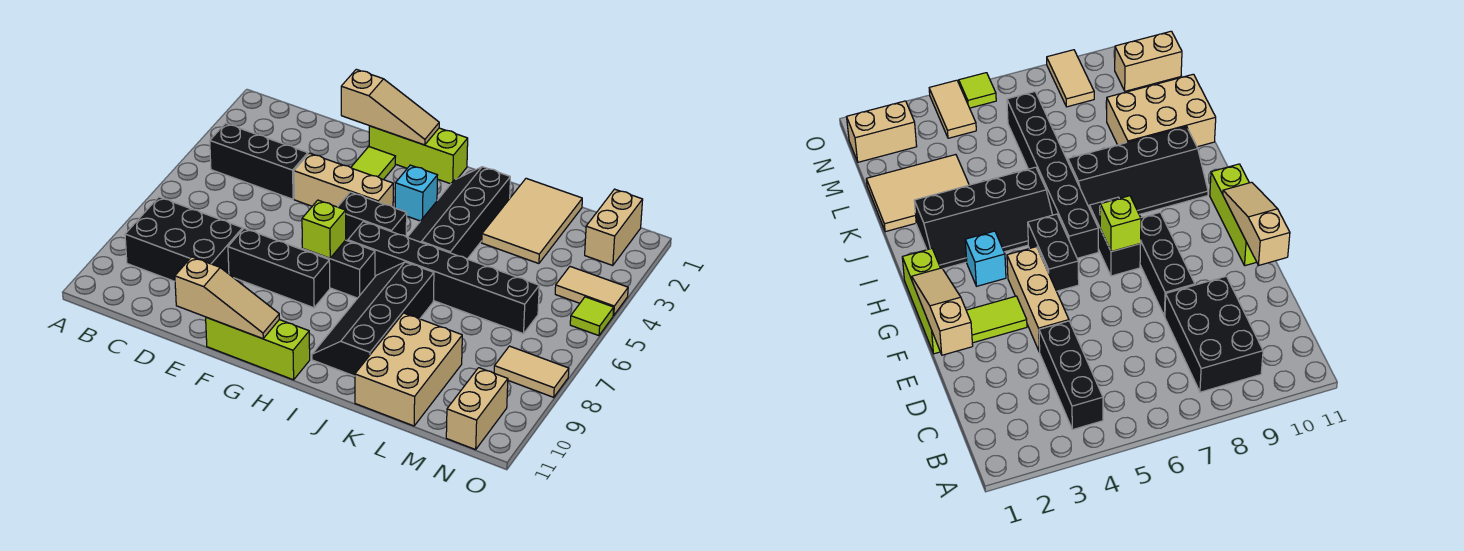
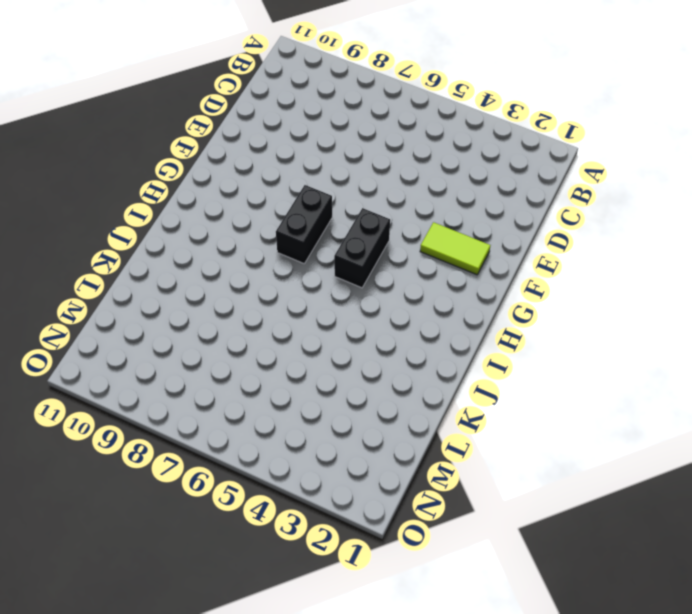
none -> black brick B4:D4 level 1
none -> black brick B8:D9 level 1
none -> tan brick E4:G4 level 1

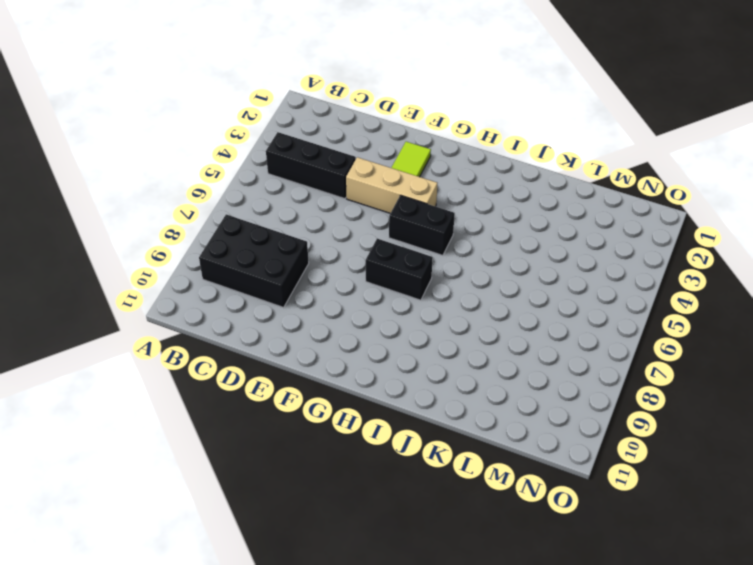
none -> black brick E8:G8 level 1
none -> lime brick F1:H1 level 1
none -> lime brick F11:H11 level 1

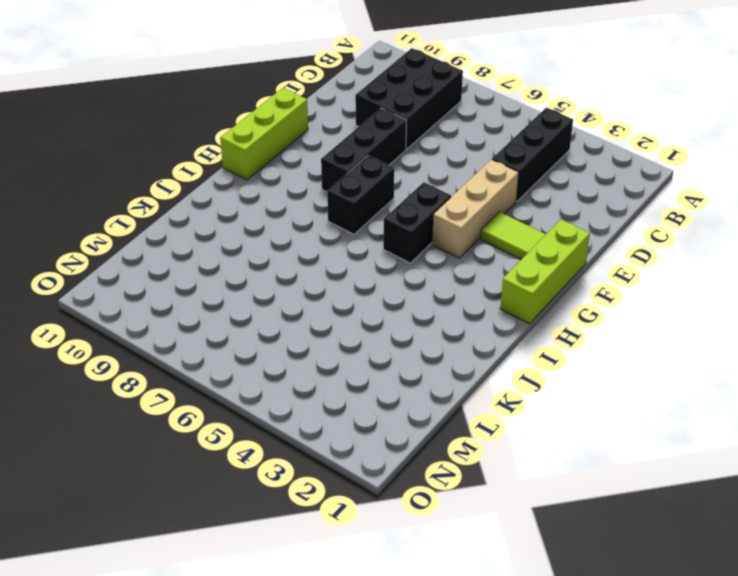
none -> cyan brick H3 level 1
none -> black brick H6:M6 level 1
none -> black slope I2:J5 level 1 top J

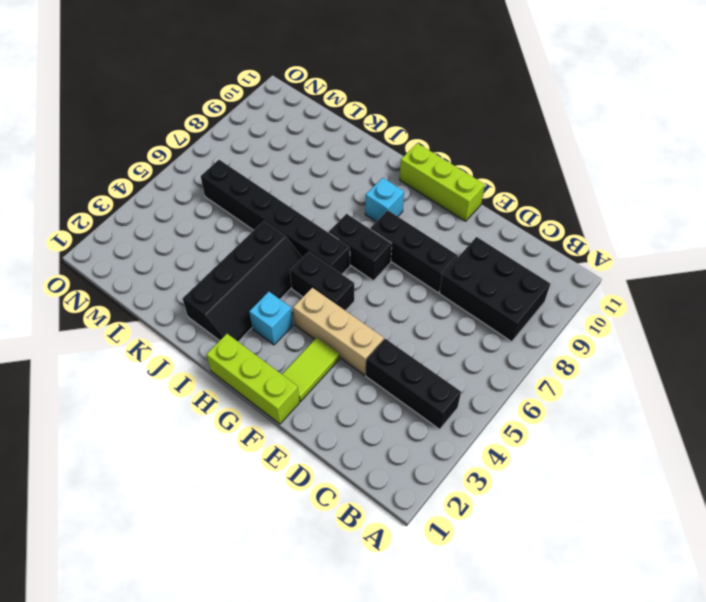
cyan brick H9 level 1 -> none
none -> black slope I7:J10 level 1 top J
none -> tan tile K1:L3 level 1
none -> tan brick K9:L11 level 1

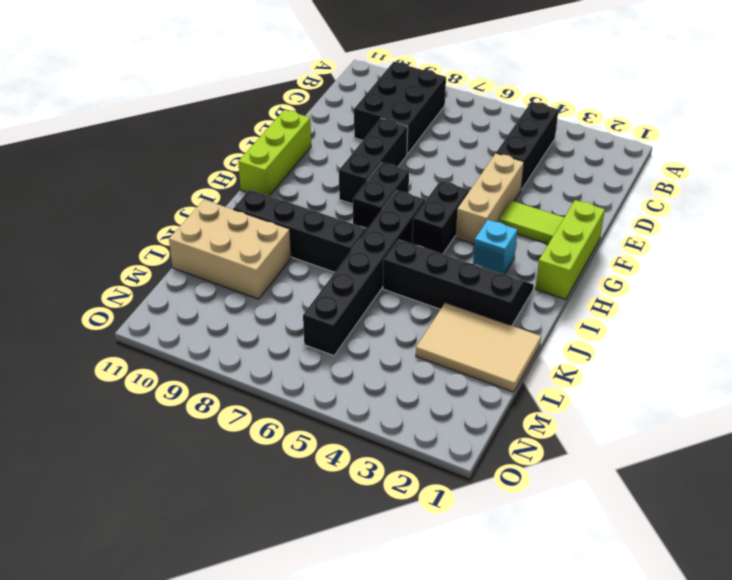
none -> tan brick N1:N2 level 1
none -> tan tile N4:O4 level 1
none -> tan tile N8:O8 level 1

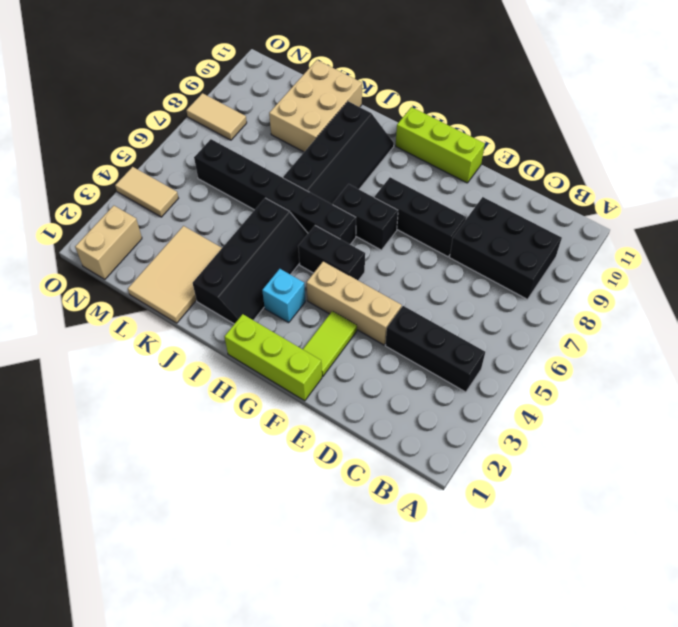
none -> tan brick N10:N11 level 1
none -> lime tile O5 level 1
none -> tan slope E1:G1 level 2 top E

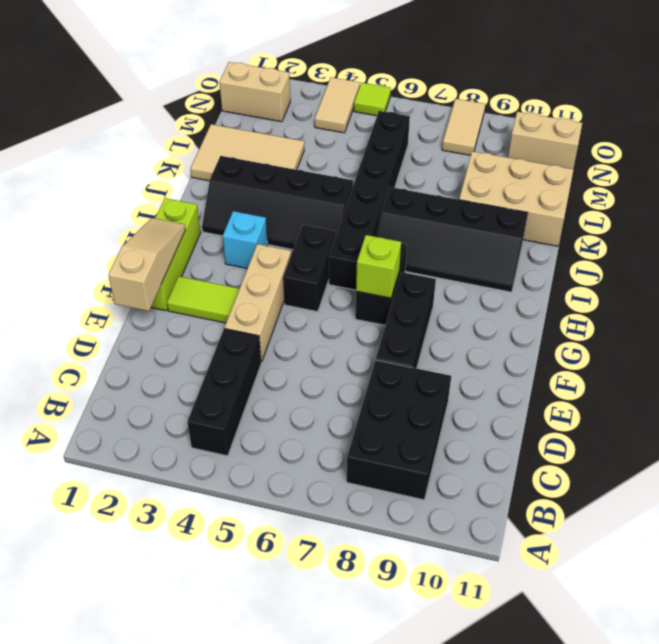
none -> lime brick F11:H11 level 1
none -> tan slope E11:G11 level 2 top E

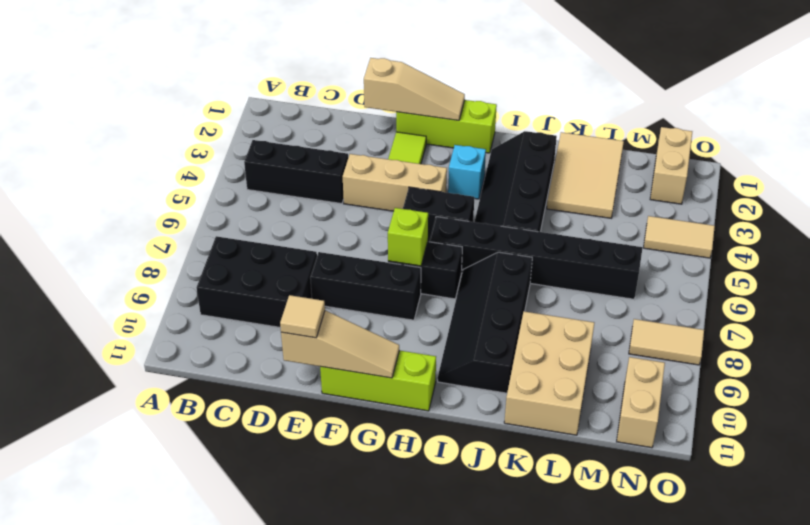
tan tile E11 level 3 -> none
none -> lime tile O5 level 1

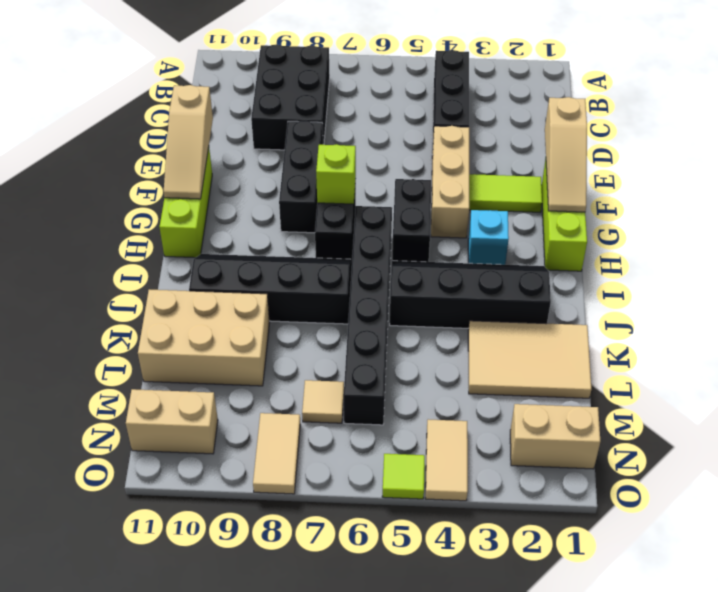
tan tile M7 level 1 -> none

